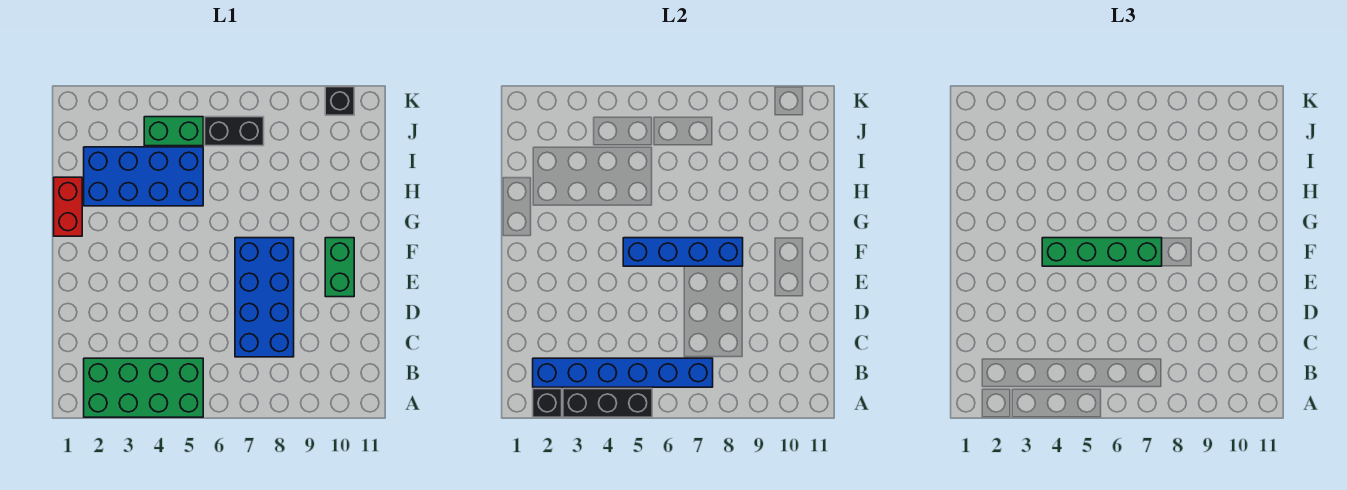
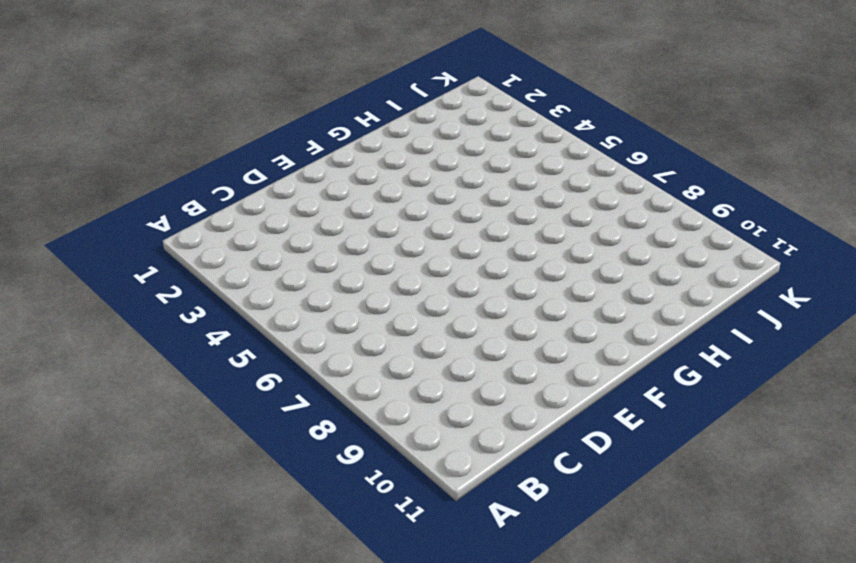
none -> green brick A2:B5 level 1
none -> blue brick C7:F8 level 1
none -> green brick E10:F10 level 1

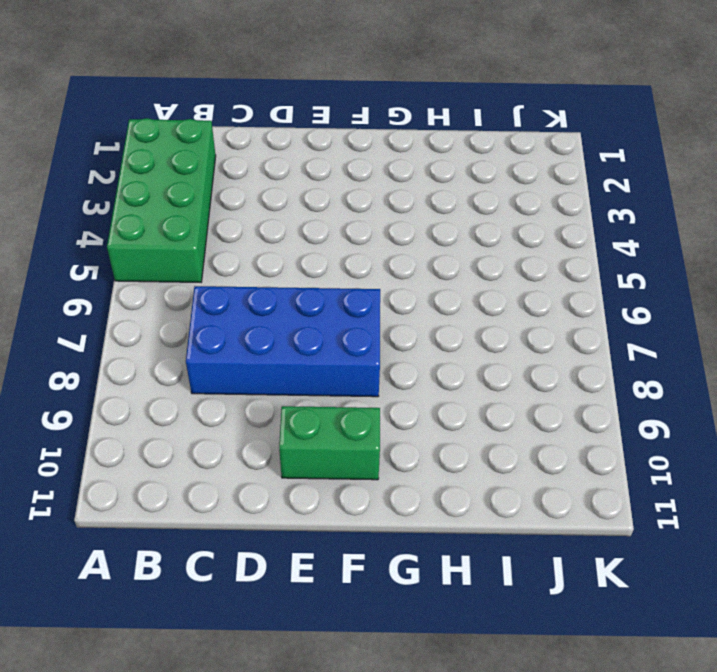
none -> red brick G1:H1 level 1
none -> blue brick H2:I5 level 1
none -> green brick J4:J5 level 1

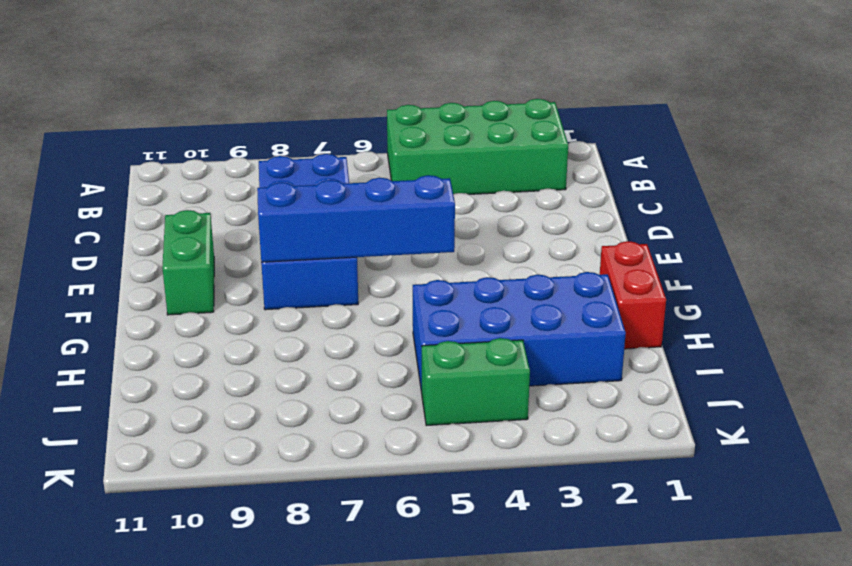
none -> black brick J6:J7 level 1
none -> black brick K10 level 1
none -> black brick A2 level 2

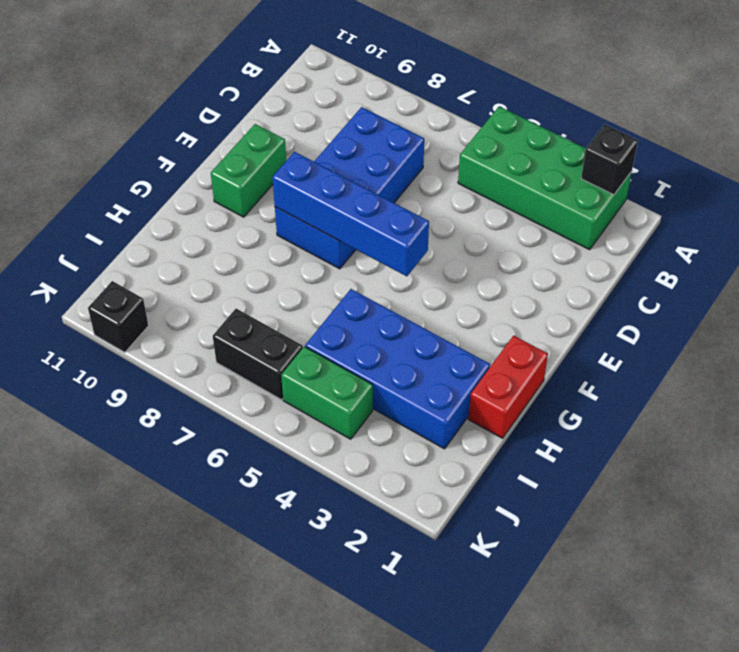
none -> black brick A3:A5 level 2
none -> blue brick B2:B7 level 2
none -> green brick F4:F7 level 3

